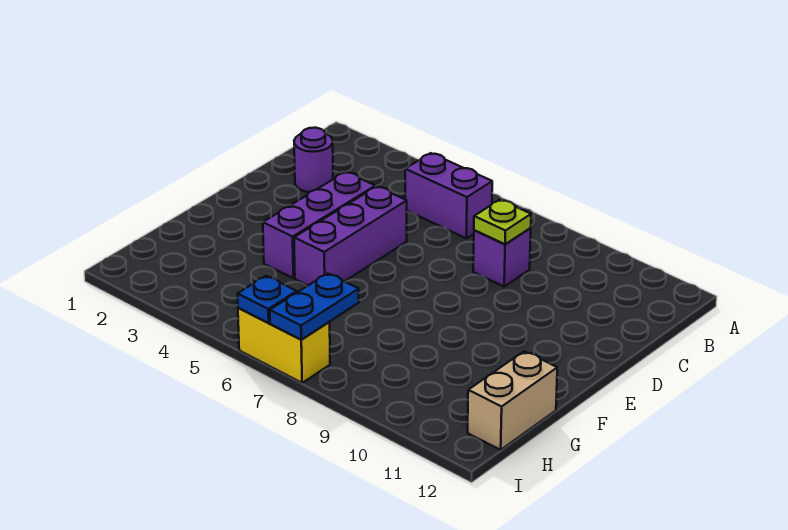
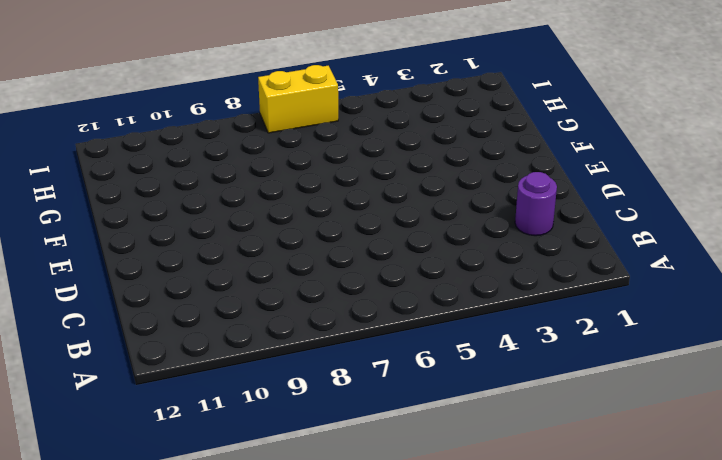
none -> purple brick B5:B6 level 1
none -> purple brick C8 level 1

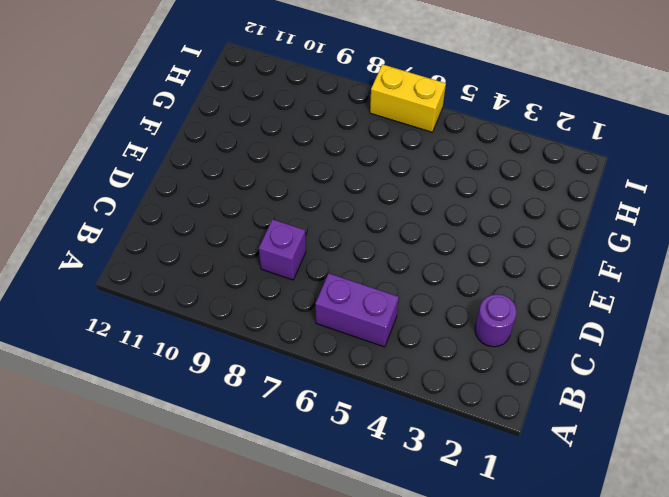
none -> purple brick D4:F4 level 1
none -> purple brick D5:F5 level 1

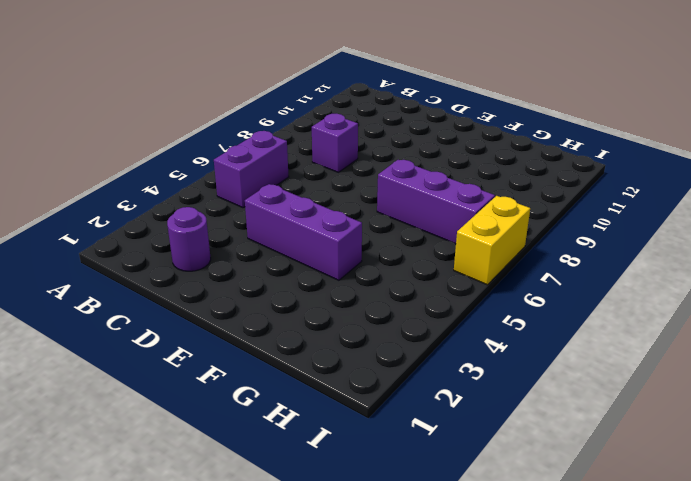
purple brick F7:H7 level 1 -> purple brick D5:F5 level 1
none -> tan brick G12:H12 level 1
none -> lime plate C8 level 2

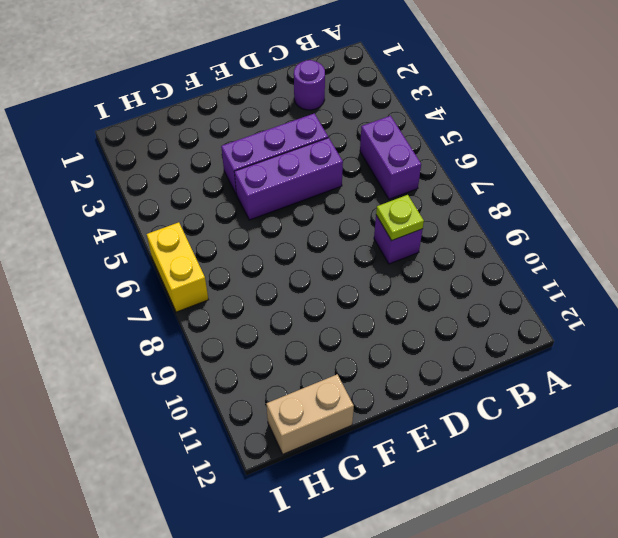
none -> blue plate H7:I7 level 2
none -> blue plate I6 level 2

